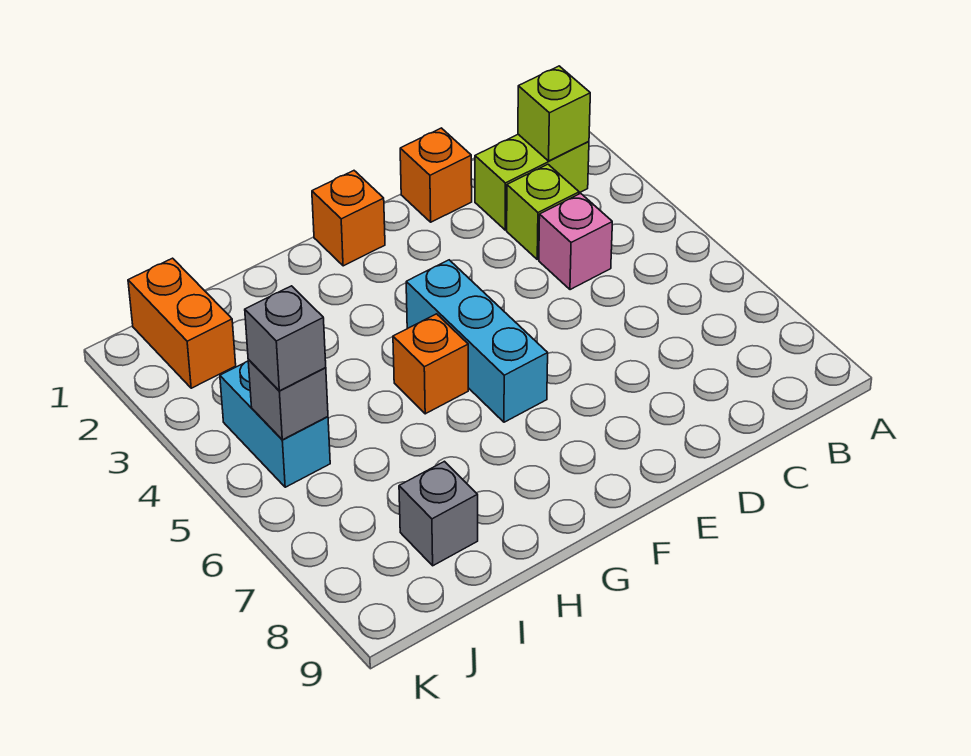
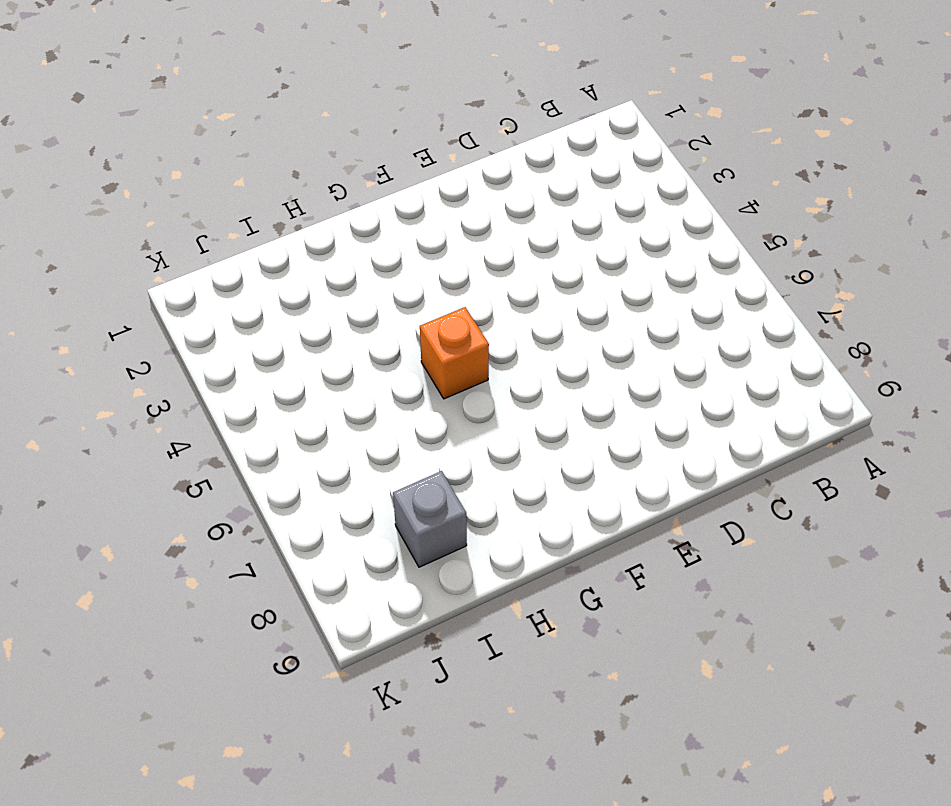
none -> lime brick B2:C2 level 1
none -> lime brick C3 level 1
none -> pink brick C4 level 1

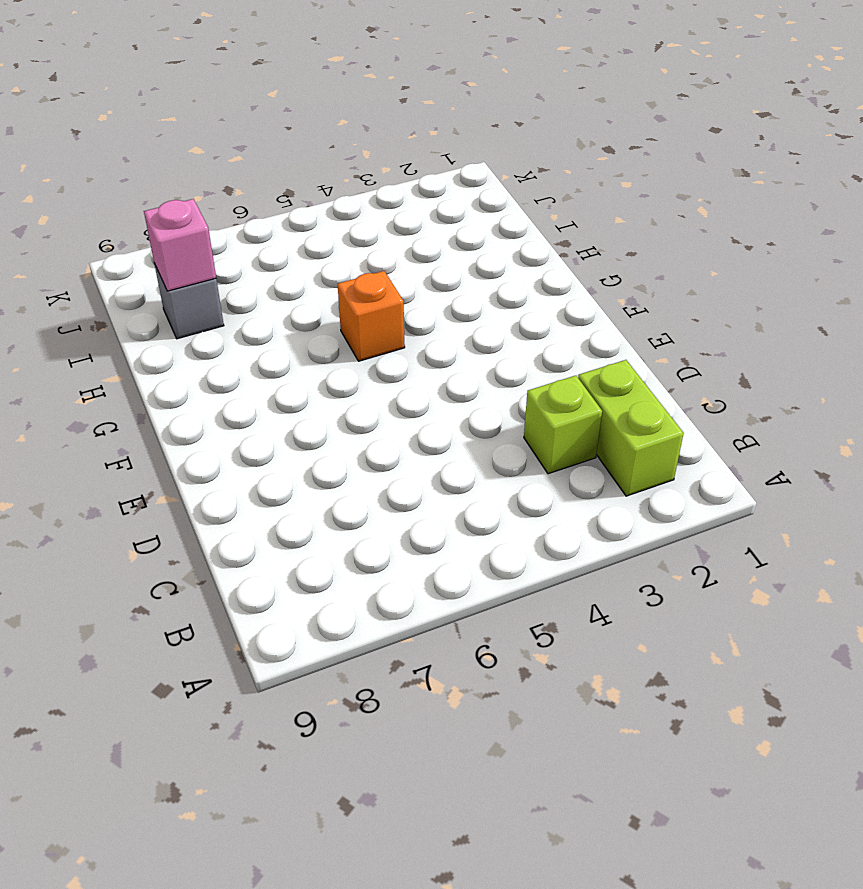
pink brick I8 level 2 -> pink brick C4 level 1
none -> orange brick D1 level 1
none -> orange brick F1 level 1
none -> cyan brick F4:F6 level 1

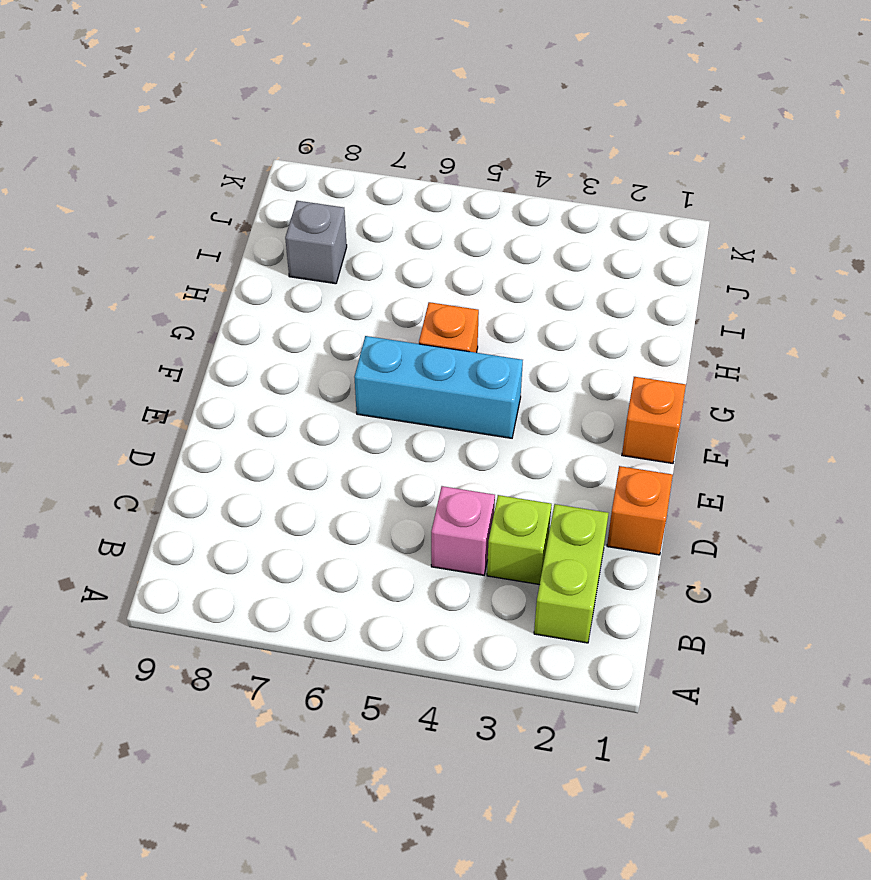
none -> orange brick J1:J2 level 1
none -> cyan brick J4:J5 level 1
none -> lime brick B2 level 2

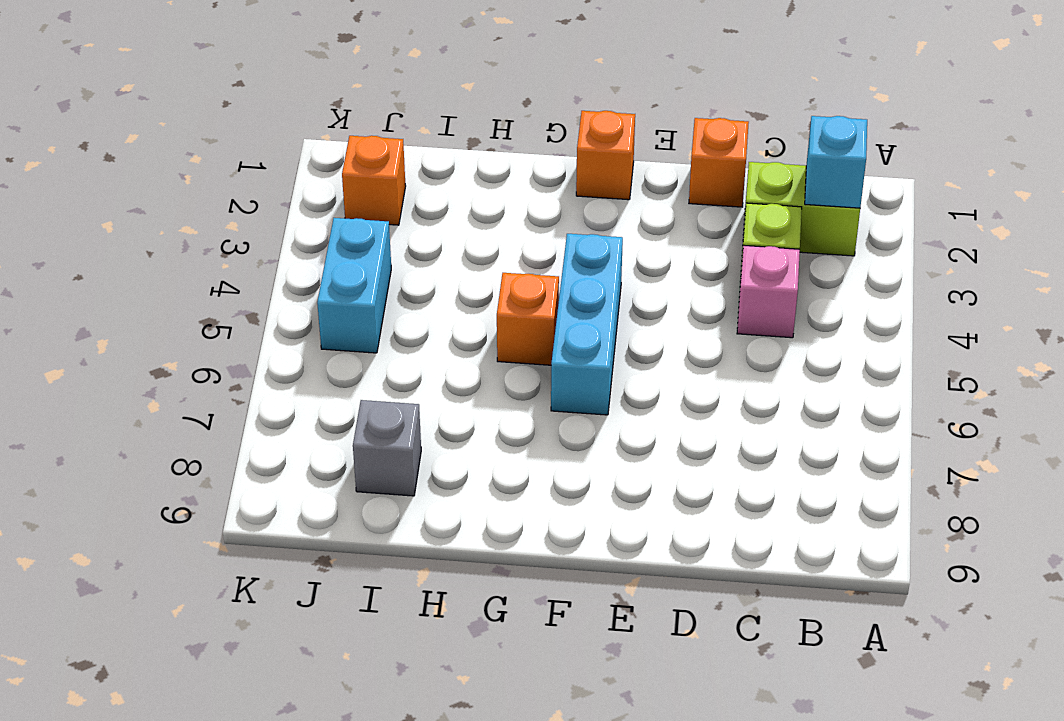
cyan brick B2 level 2 -> lime brick B2 level 2
orange brick J2 level 1 -> orange brick J1:J2 level 1
none -> grey brick J5 level 2
none -> grey brick J5 level 3

